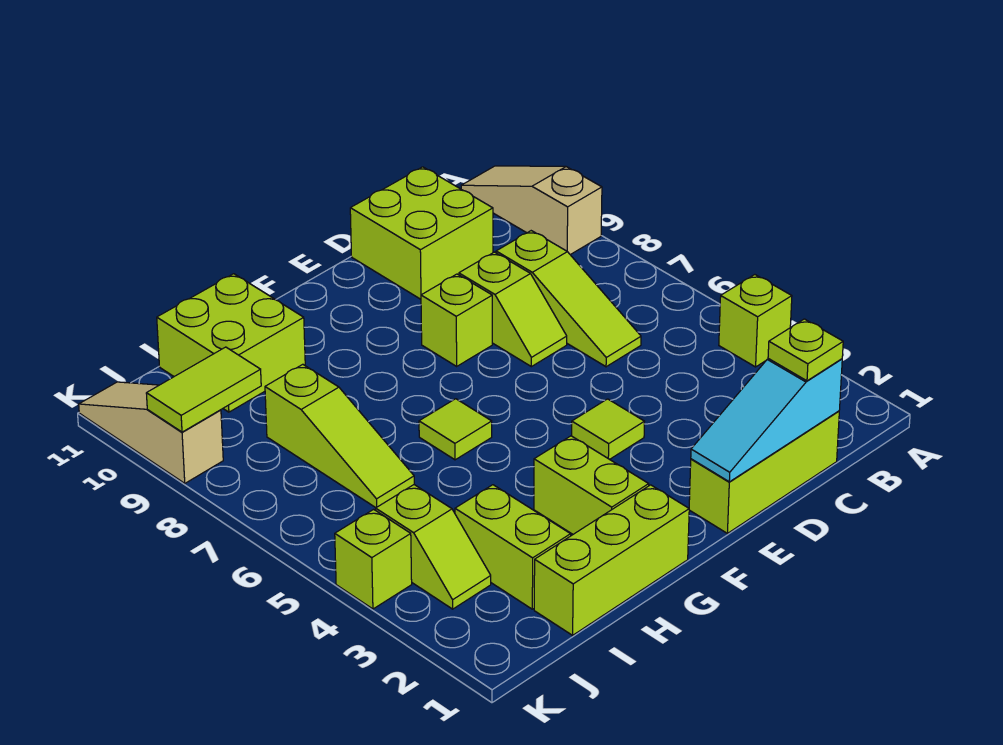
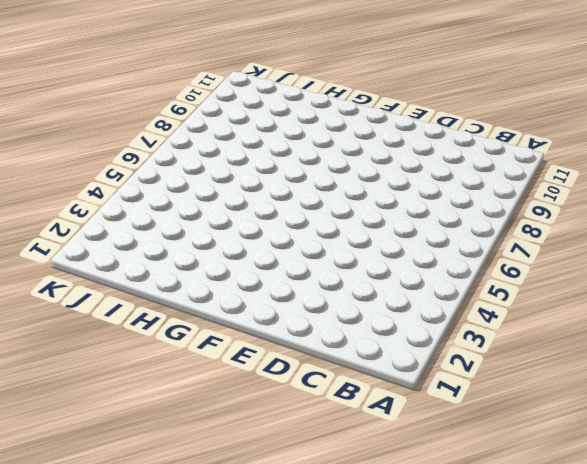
none -> lime brick A4 level 1
none -> tan slope A9:A11 level 1 top 9
none -> lime brick C1:E1 level 1

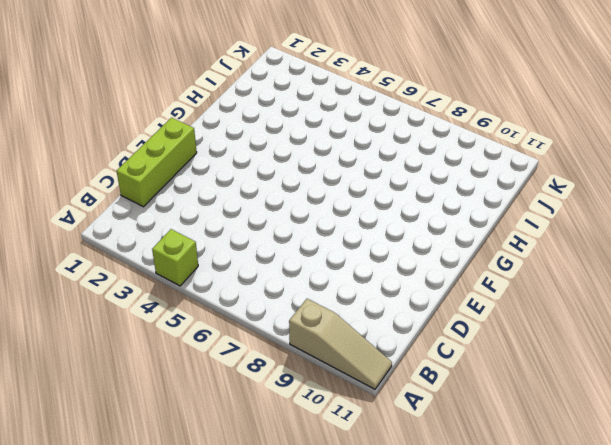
none -> lime slope C6:C8 level 1 top 8
none -> lime brick C10:D11 level 1
none -> lime slope D7:D8 level 1 top 8

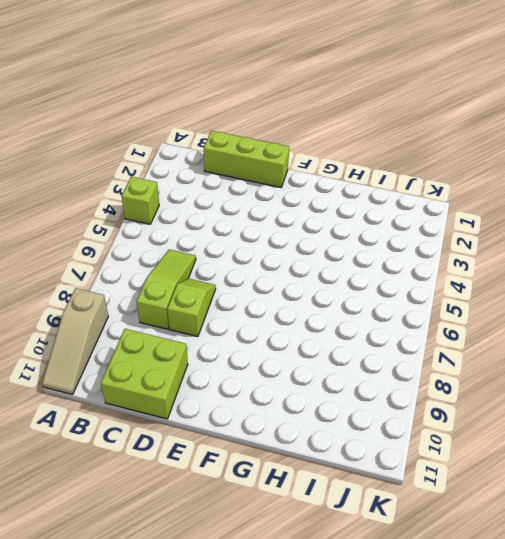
none -> lime tile E4 level 1
none -> lime brick E8 level 1
none -> lime brick G1:I1 level 1

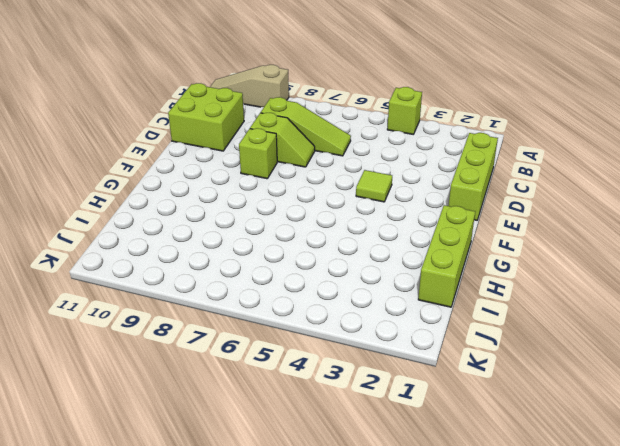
none -> lime brick G2:G3 level 1
none -> lime tile G6 level 1
none -> lime brick H10:I11 level 1

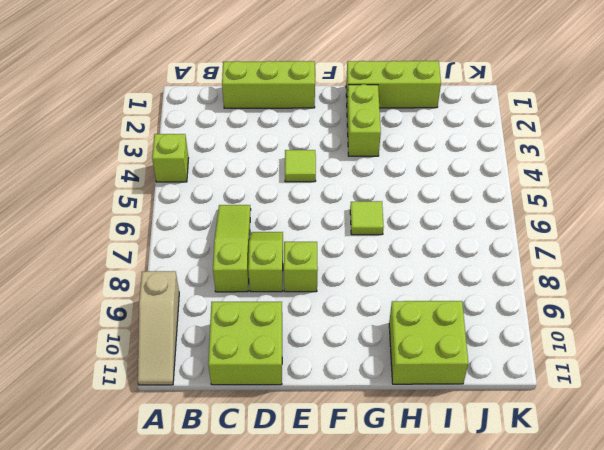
none -> lime brick I2:I3 level 1
none -> lime slope I6:I8 level 1 top 8
none -> lime slope J3:J4 level 1 top 4

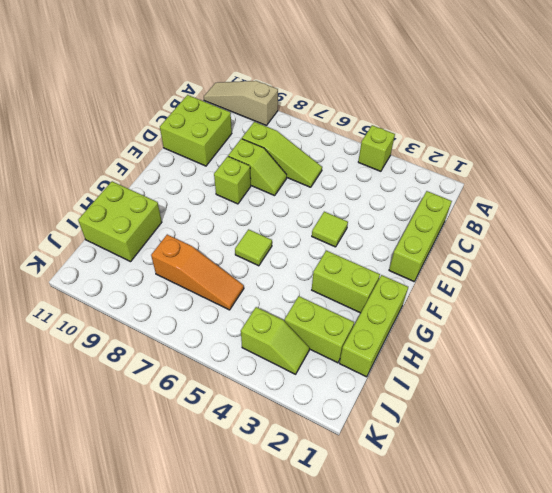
orange slope I6:I8 level 1 top 8 -> lime slope I6:I8 level 1 top 8
none -> lime brick K4 level 1
none -> tan slope K9:K11 level 1 top 9
none -> cyan slope C1:E1 level 2 top C

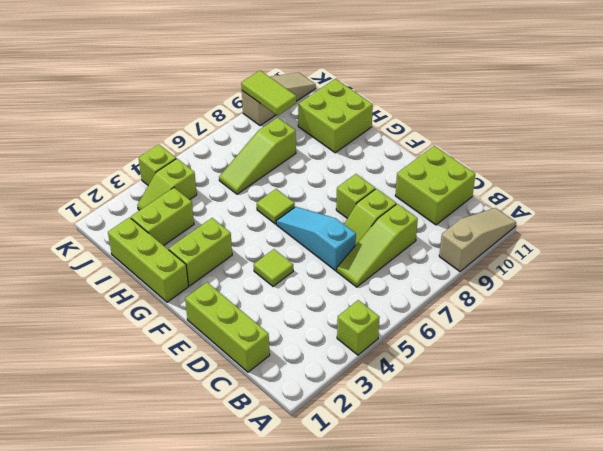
cyan slope D6:F6 level 1 top D -> cyan slope C1:E1 level 2 top C
none -> lime plate C1 level 3

